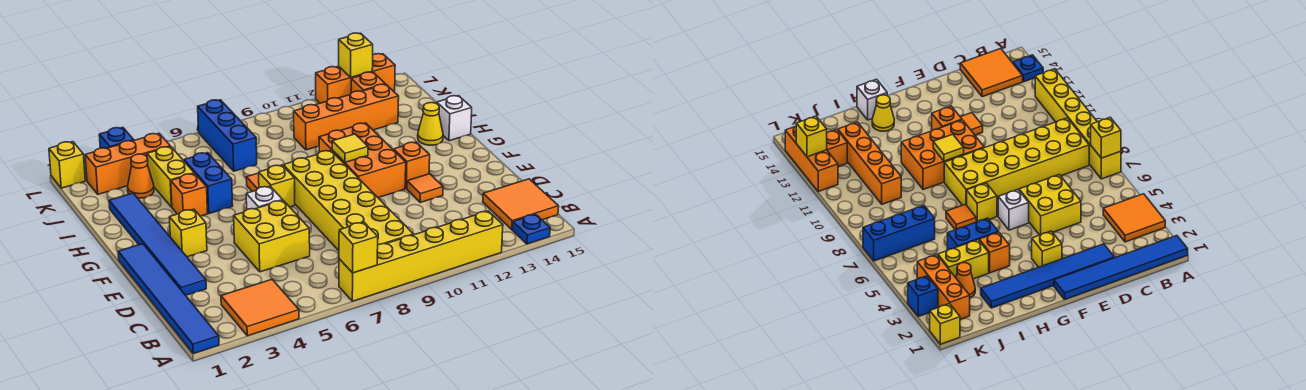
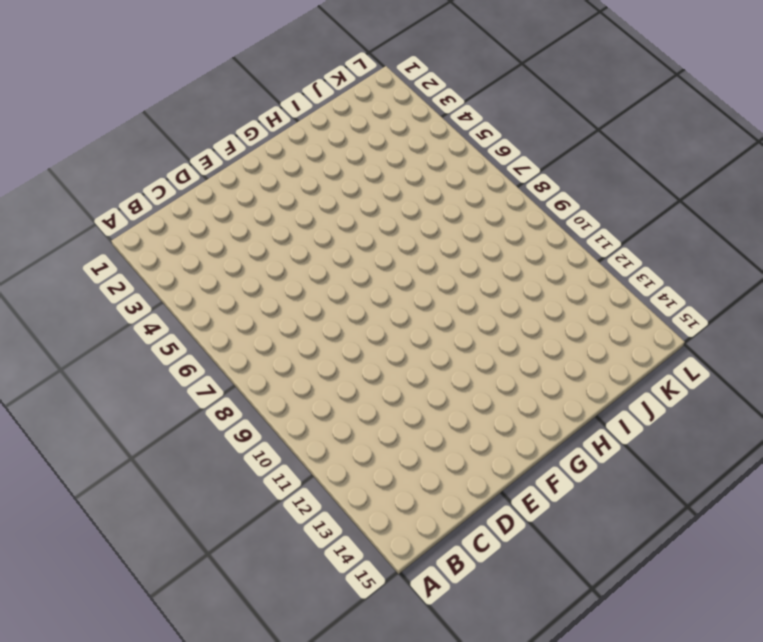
none -> blue tile A1:F1 level 1
none -> orange tile A3:B4 level 1
none -> yellow brick A7:A12 level 1
none -> blue plate A14 level 1

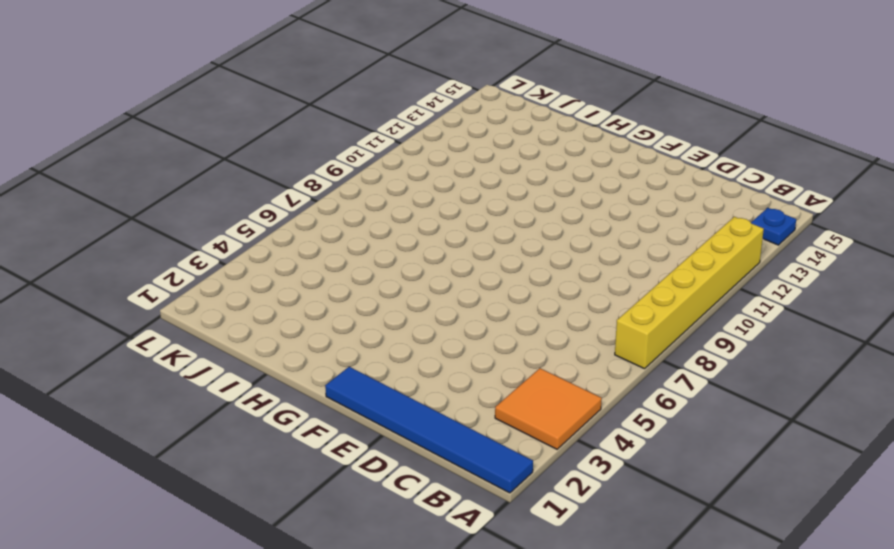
none -> yellow brick B8:G9 level 1
none -> orange tile B14:C15 level 1
none -> blue tile D2:I2 level 1
none -> yellow brick D5:E6 level 1

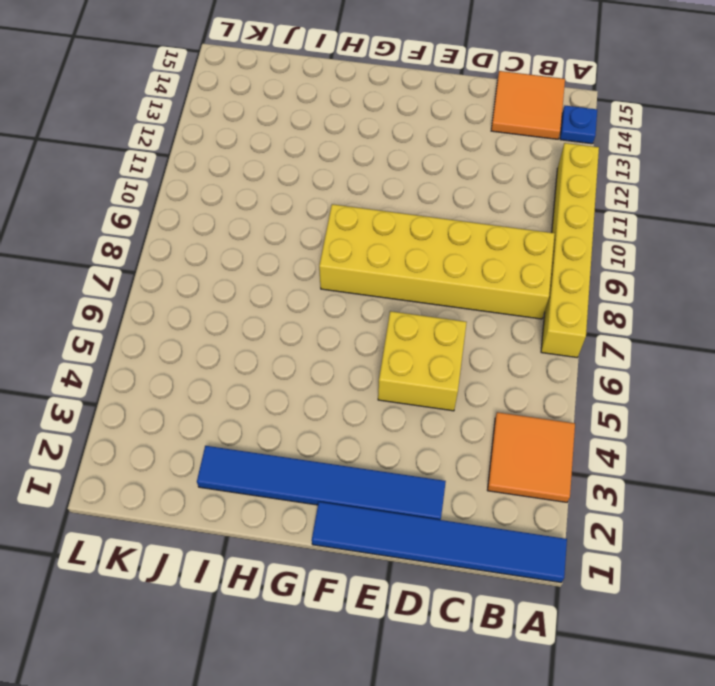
none -> orange tile E12 level 1
none -> yellow brick F3 level 1
none -> white brick F6 level 1
none -> orange brick F10:H11 level 1

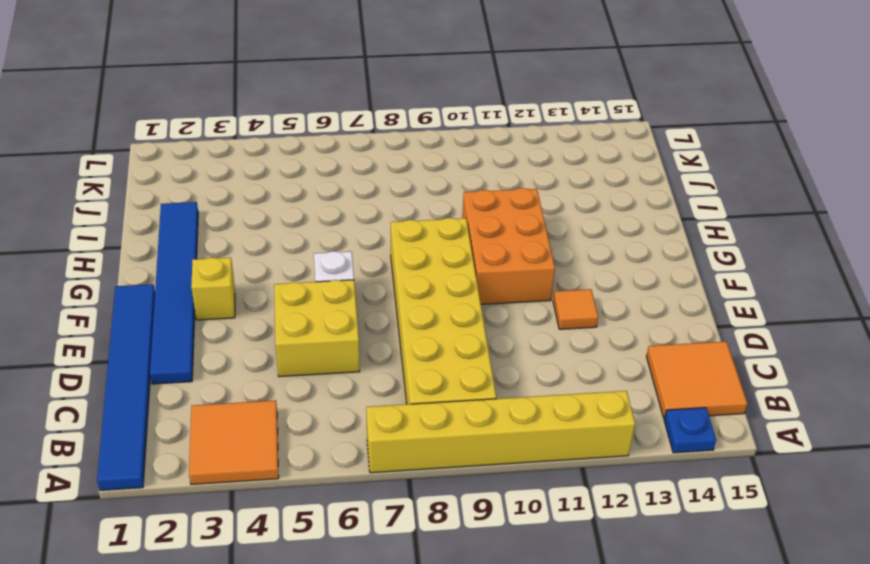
none -> orange brick F12 level 1
none -> yellow brick G7 level 1
none -> orange brick H4 level 1
none -> blue brick H5:I5 level 1

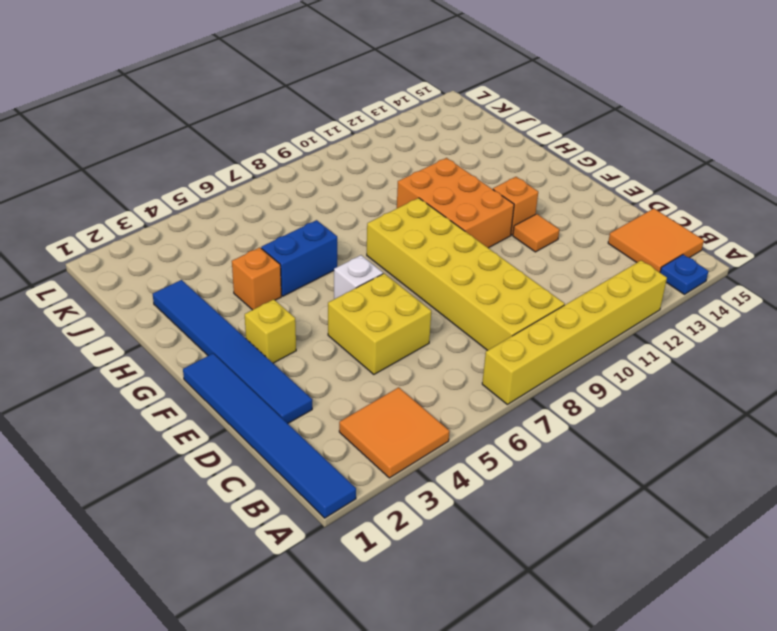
blue brick H5:H6 level 1 -> blue brick H5:I5 level 1
none -> yellow brick G7 level 1
none -> orange tile H7 level 1
none -> yellow cone H14 level 1
none -> white brick H15 level 1

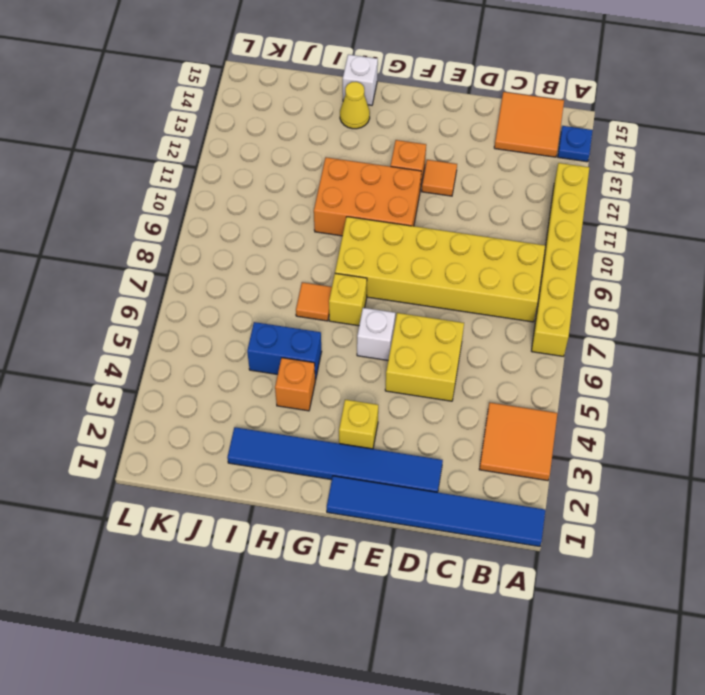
none -> yellow brick I4:J4 level 1
none -> orange cone J3 level 1
none -> blue brick J7:L7 level 1
none -> orange brick J10:J13 level 1

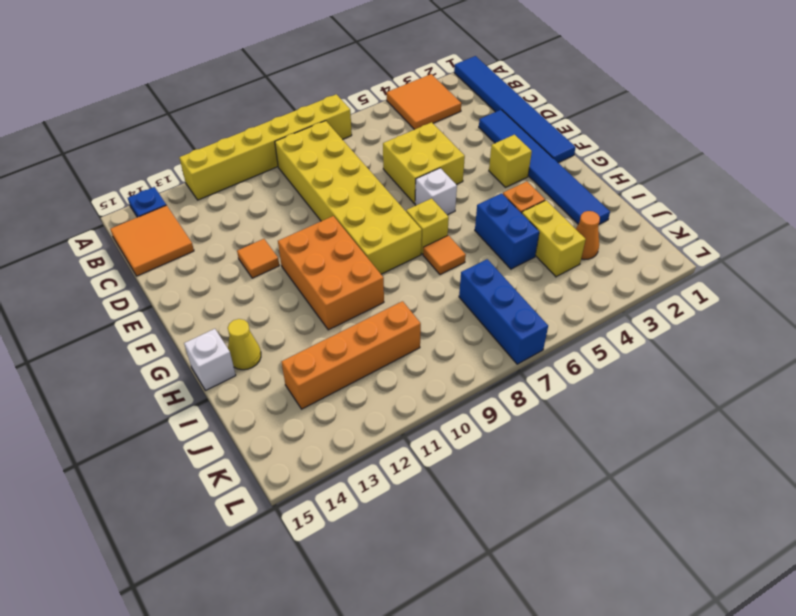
none -> orange brick F12 level 1
none -> orange brick K2:K4 level 1
none -> orange brick K13 level 1
none -> yellow brick L1 level 1

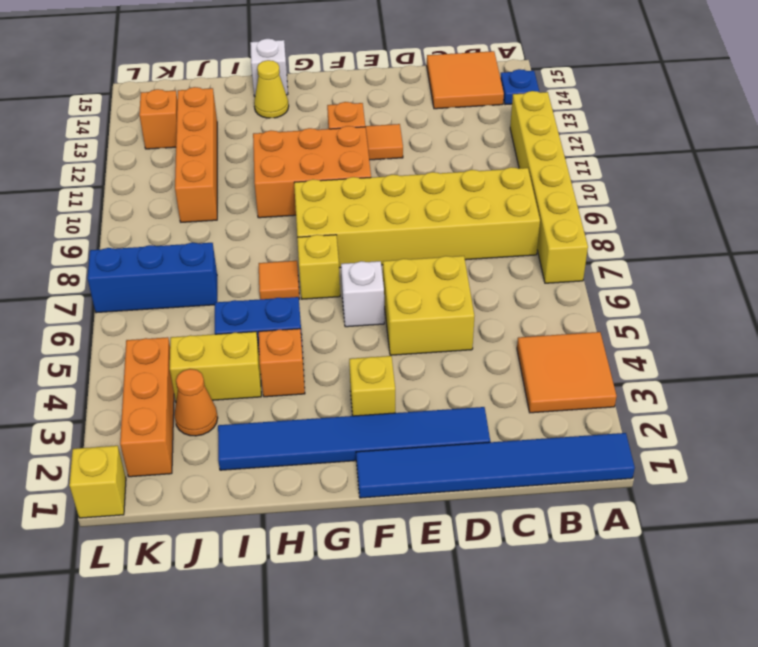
none -> blue brick L3 level 1
none -> orange brick L12:L14 level 1
none -> yellow brick A7 level 2
none -> yellow tile G10 level 2

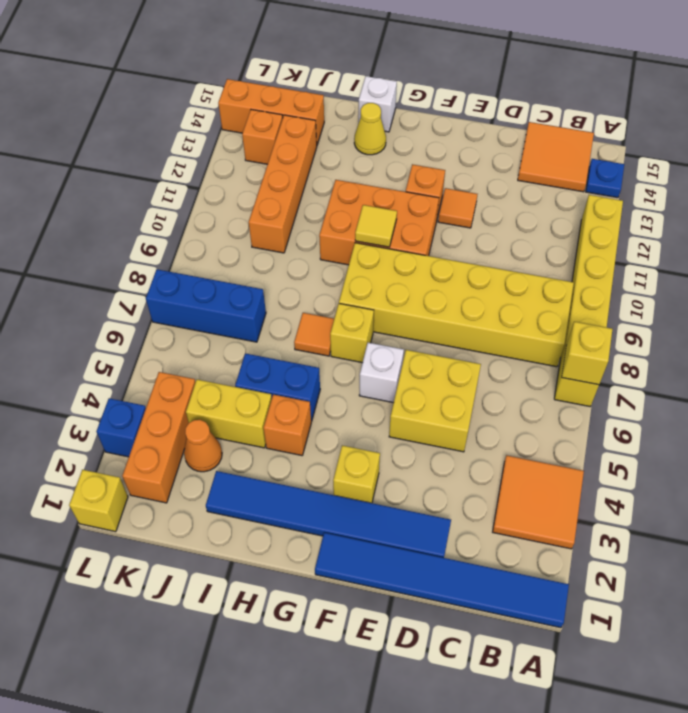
orange brick J14:L14 level 1 -> orange brick L12:L14 level 1
none -> yellow brick L13 level 2

